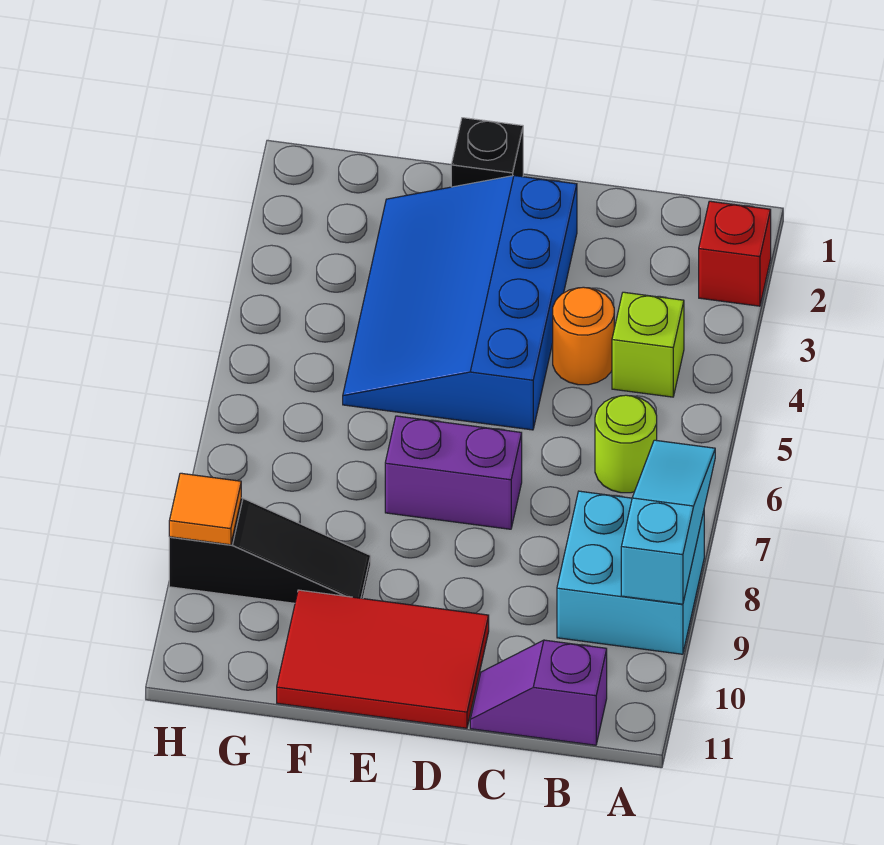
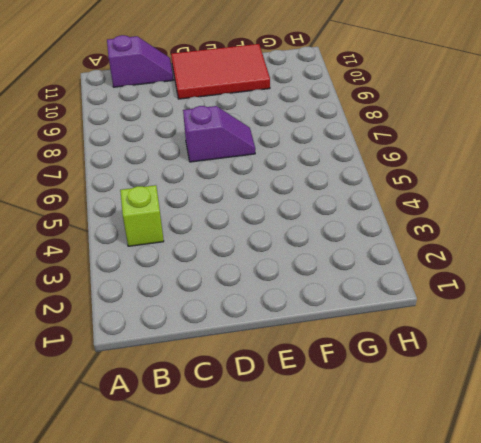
purple slope D7:E7 level 1 top D -> purple brick D7:E7 level 1
none -> red brick A2 level 1
none -> cyan brick A8:B9 level 1
none -> lime round brick B6 level 1

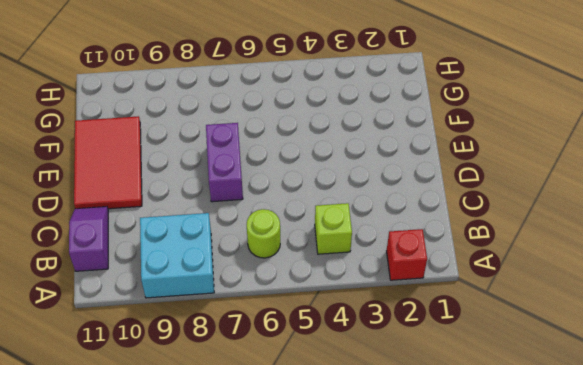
none -> orange round brick C4 level 1
none -> blue slope D2:F5 level 1 top D
none -> black brick E1 level 1

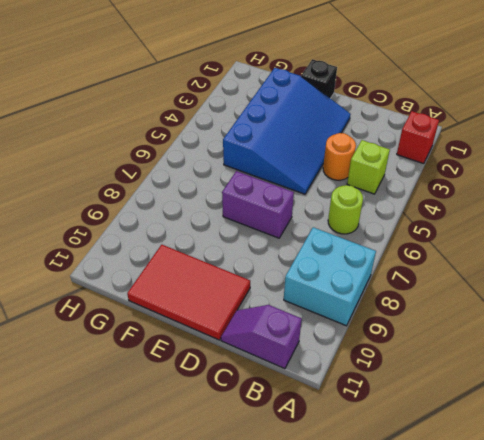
blue slope D2:F5 level 1 top F -> blue slope D2:F5 level 1 top D
none -> black slope F9:H9 level 1 top H
none -> cyan slope A7:A9 level 2 top 9
none -> orange tile H9 level 2

